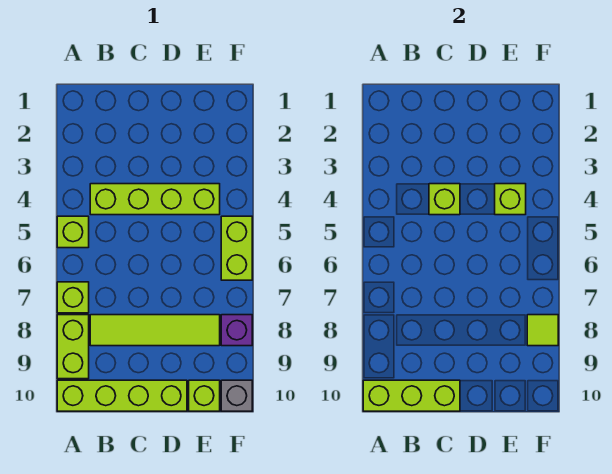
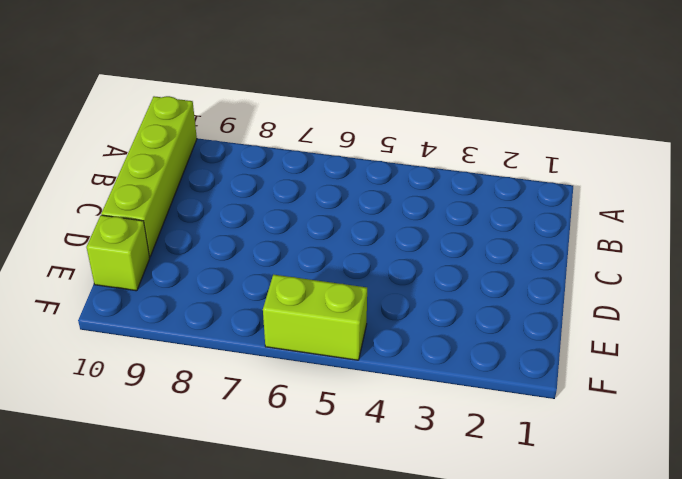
none -> lime brick A5 level 1
none -> lime brick A7 level 1
none -> lime brick A8:A9 level 1

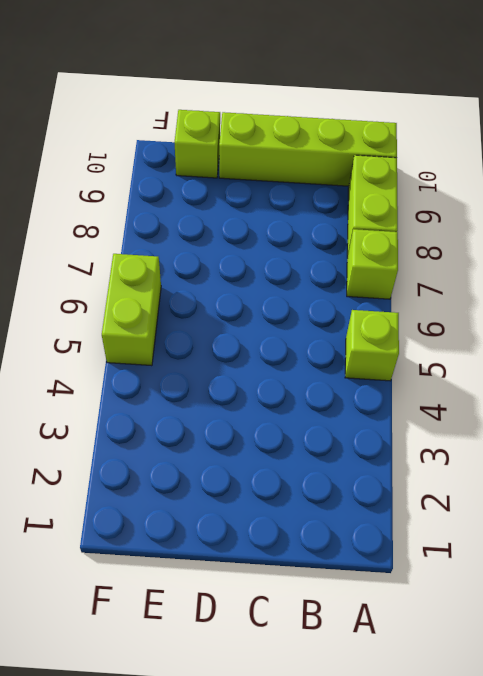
none -> lime brick B4:E4 level 1
none -> lime tile B8:E8 level 1
none -> purple brick F8 level 1

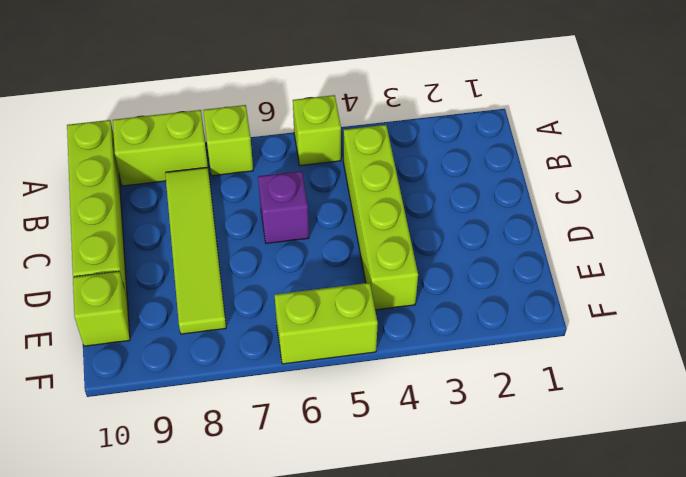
purple brick C6 level 1 -> purple brick F8 level 1
none -> grey brick F10 level 1
none -> lime brick A10:C10 level 2
none -> lime brick C4 level 2

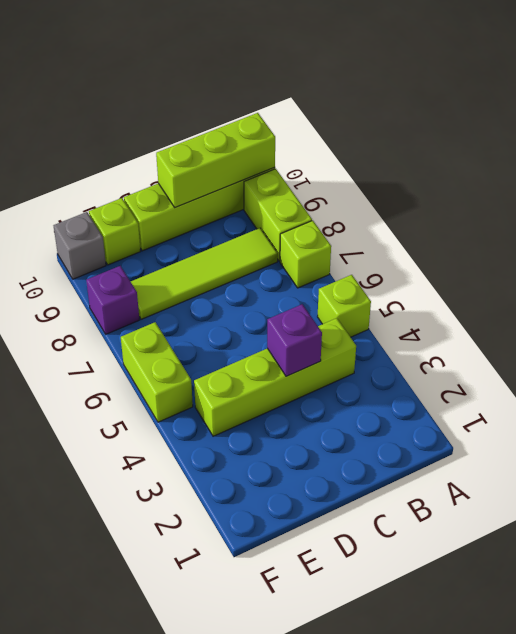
purple brick C4 level 2 -> lime brick C4 level 2
none -> lime brick E4 level 2
none -> lime tile F8 level 2

